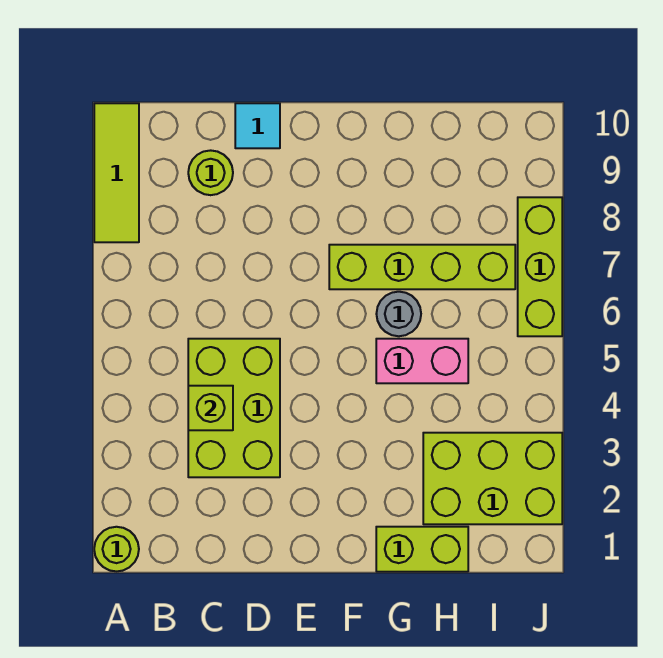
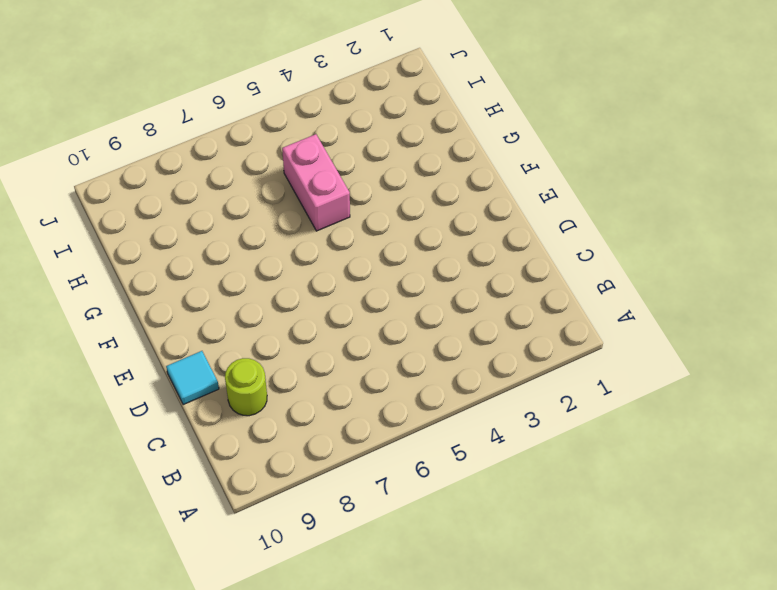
none -> lime round brick A1 level 1
none -> lime tile A8:A10 level 1
none -> lime brick C3:D5 level 1

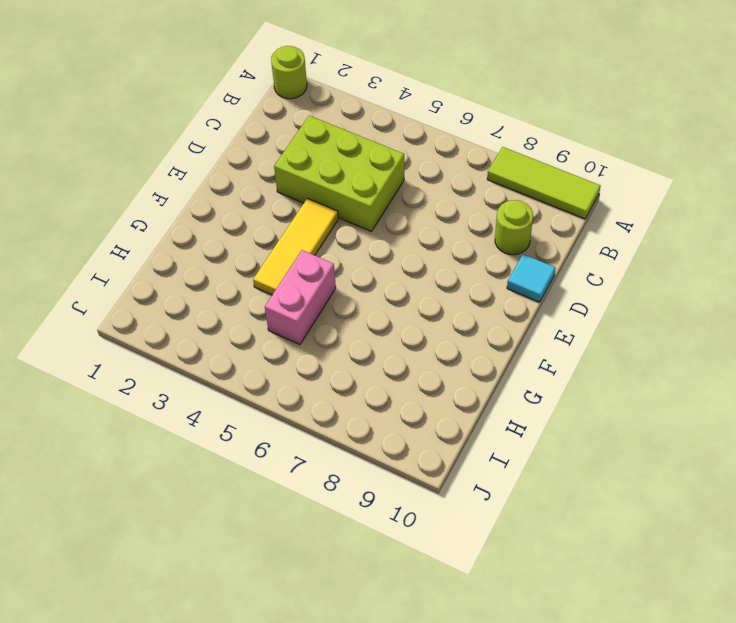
yellow tile E4:G4 level 1 -> none
none -> lime brick F7:I7 level 1
none -> lime brick G1:H1 level 1
none -> grey round brick G6 level 1

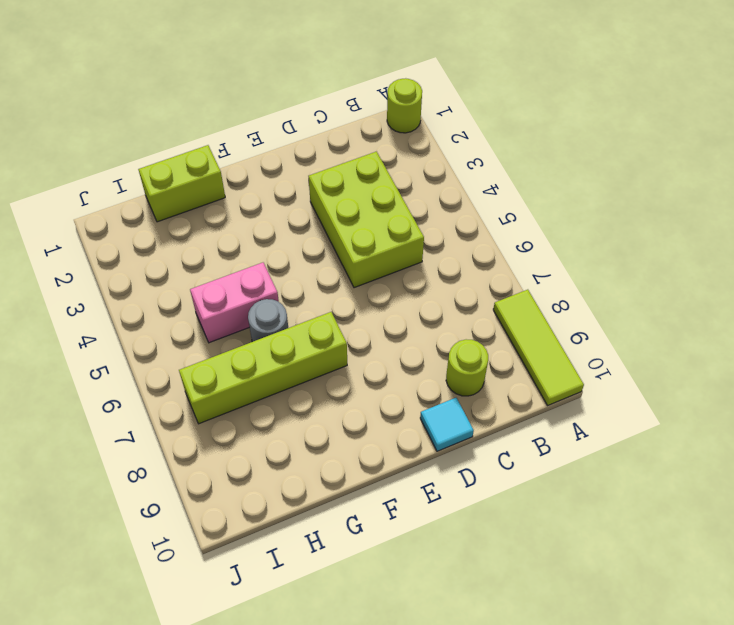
none -> lime brick H2:J3 level 1
none -> lime brick J6:J8 level 1
none -> lime brick C4 level 2

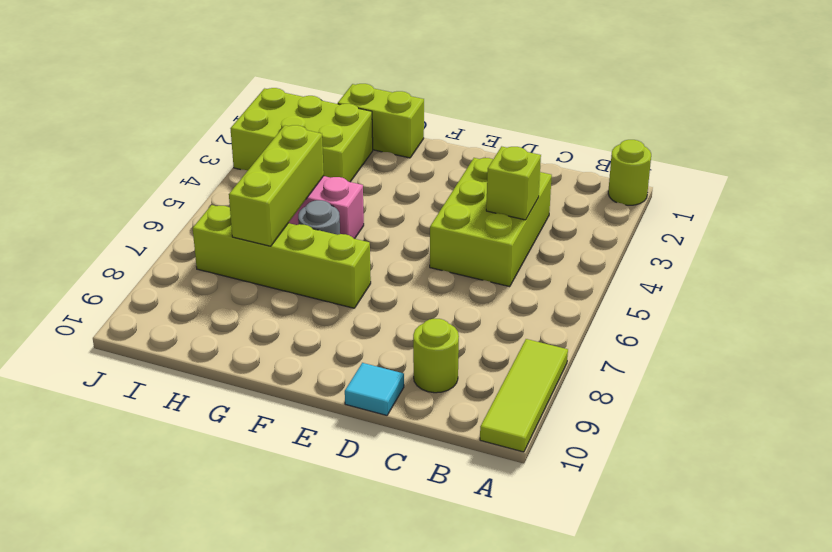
lime brick H5:H7 level 2 -> lime brick J6:J8 level 1

